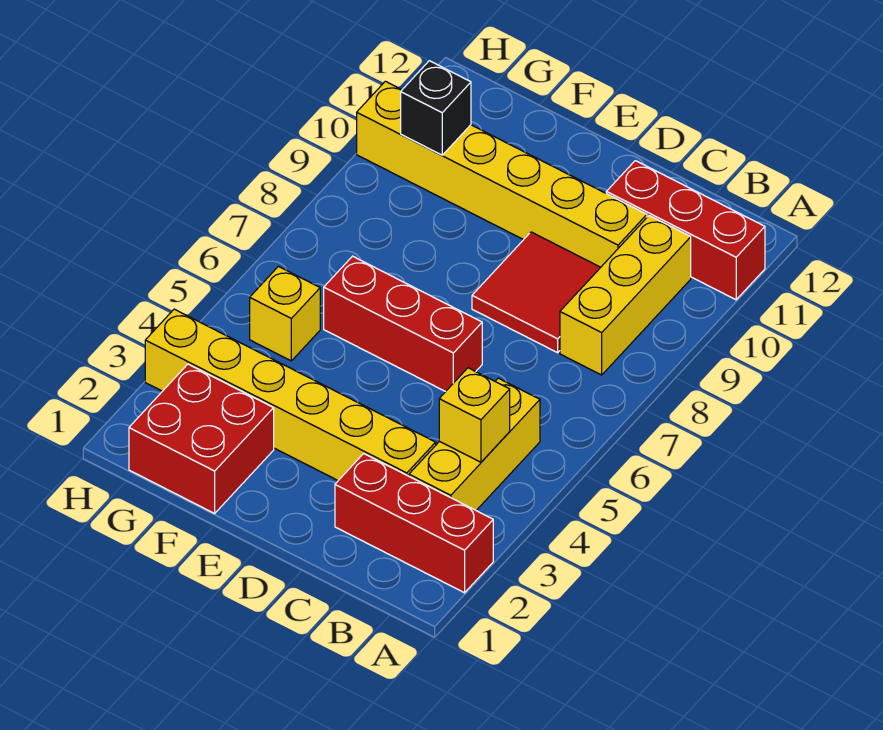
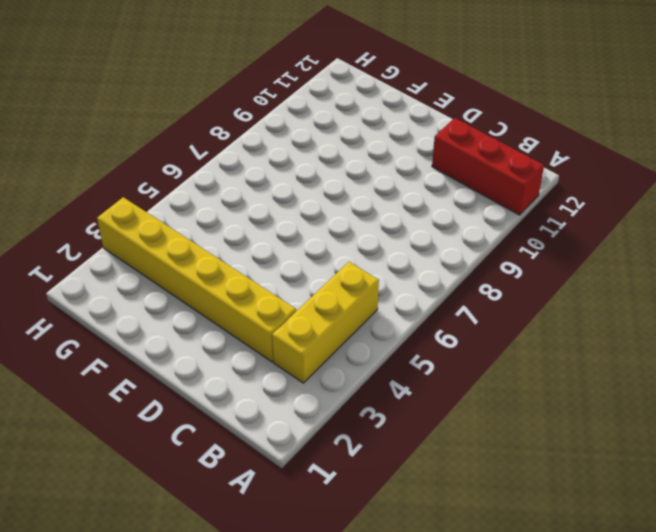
none -> red brick A2:C2 level 1
none -> yellow brick B8:B10 level 1
none -> red tile C8:D9 level 1

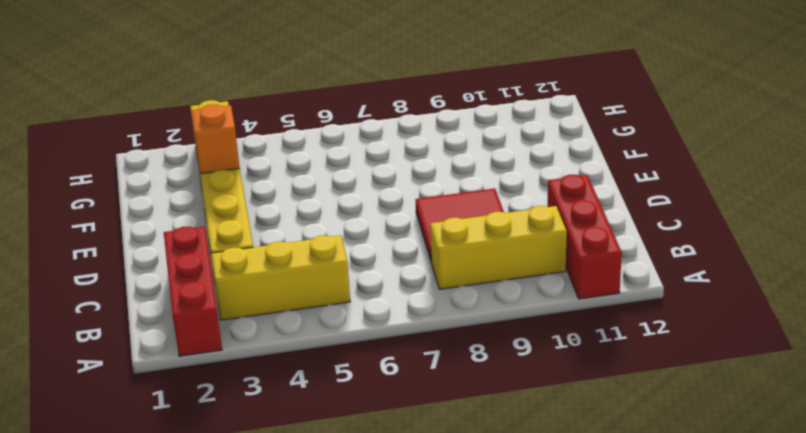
orange brick F3 level 2 -> none
none -> yellow brick C10:H10 level 1
none -> red brick D6:F6 level 1
none -> red brick F1:G2 level 1

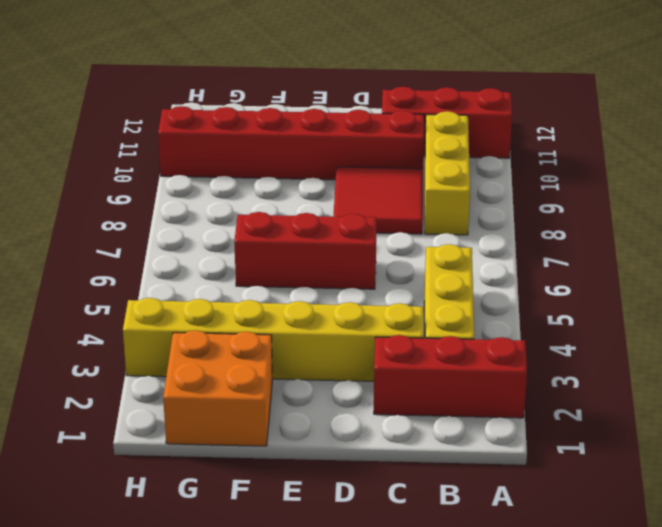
red brick C10:H10 level 1 -> yellow brick C10:H10 level 1
orange brick F1:G2 level 1 -> red brick F1:G2 level 1
none -> yellow brick G5 level 1
none -> yellow brick B4 level 2
none -> black brick G10 level 2

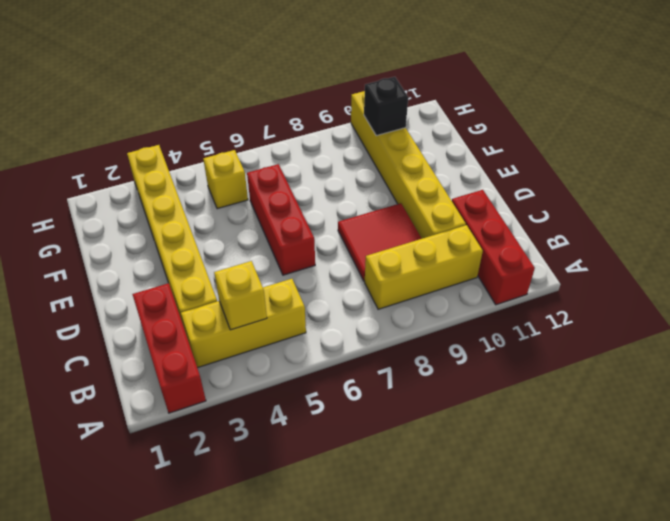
none -> red brick F1:G2 level 1

